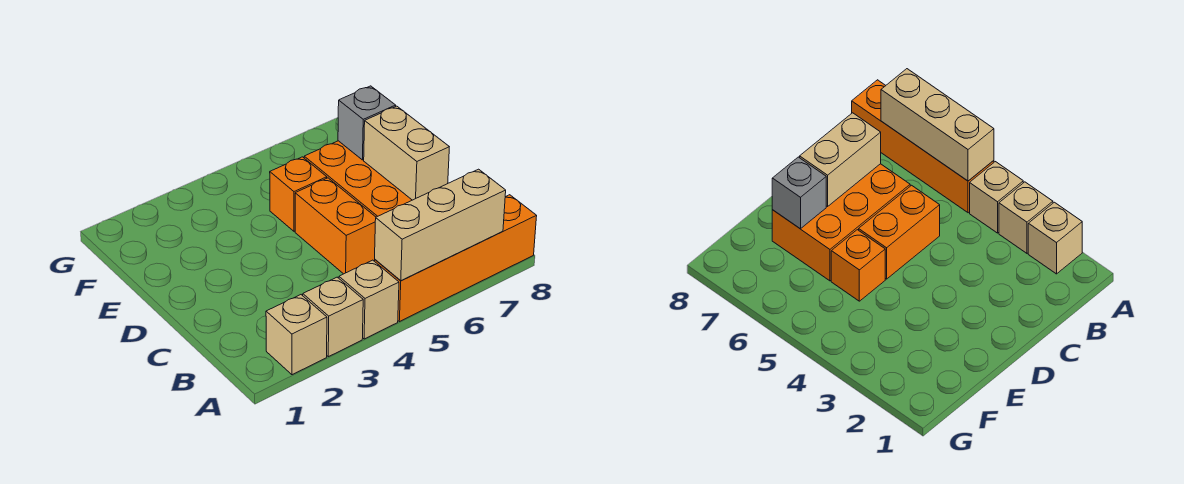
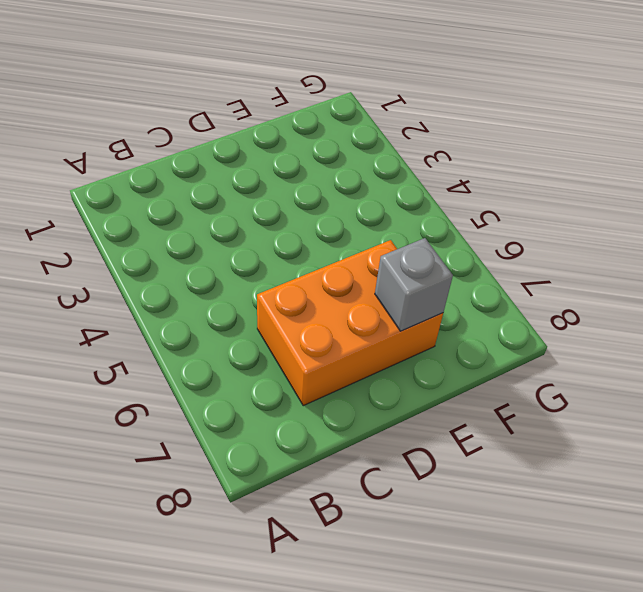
none -> tan brick A2 level 1
none -> tan brick A3 level 1

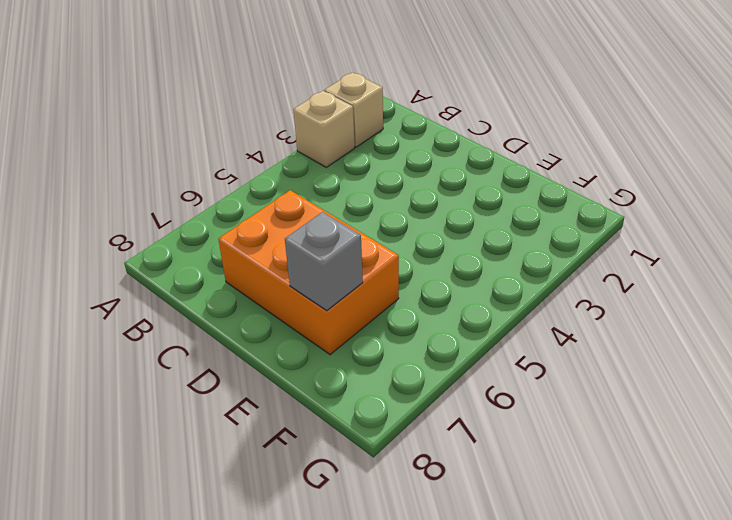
none -> tan brick A4 level 1
none -> orange brick A5:A8 level 1

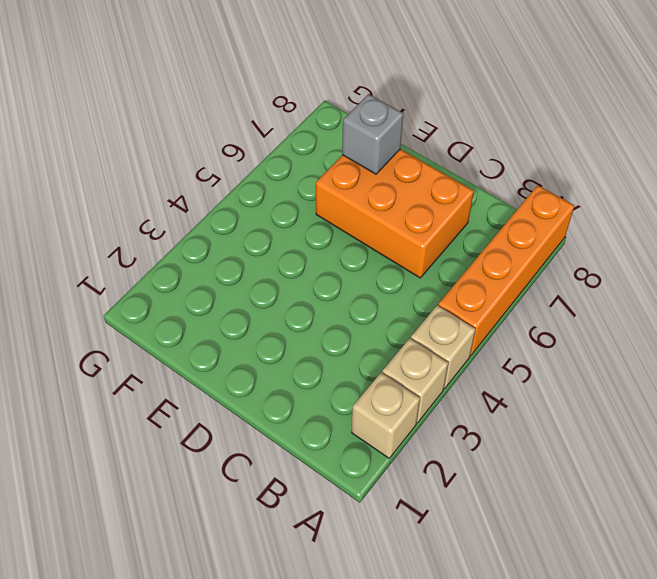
none -> orange brick C5:D5 level 1
none -> orange brick E5 level 1

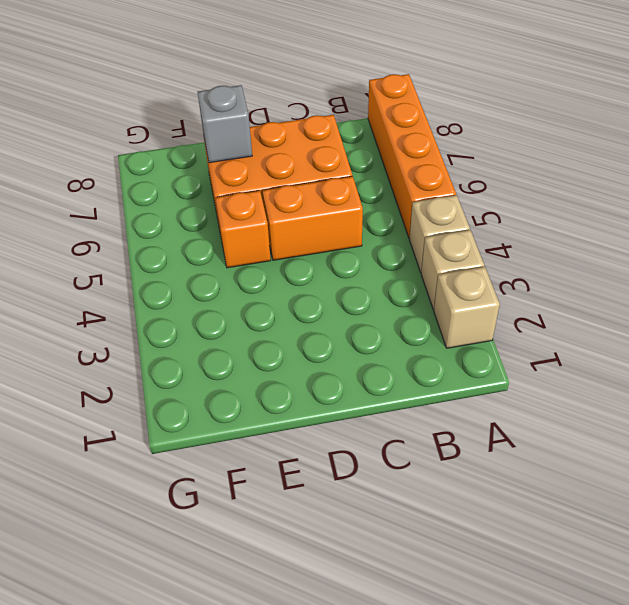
none -> tan brick A5:A7 level 2
none -> tan brick C7:D7 level 2

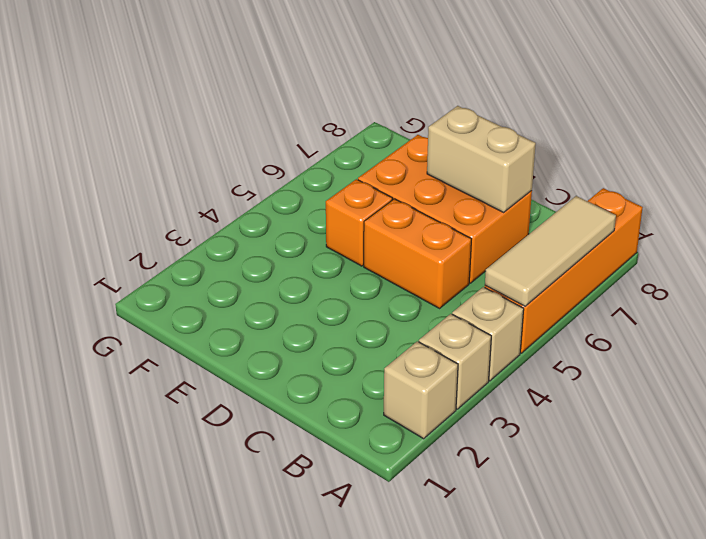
tan tile A5:A7 level 2 -> tan brick A5:A7 level 2
none -> grey brick E7 level 2

